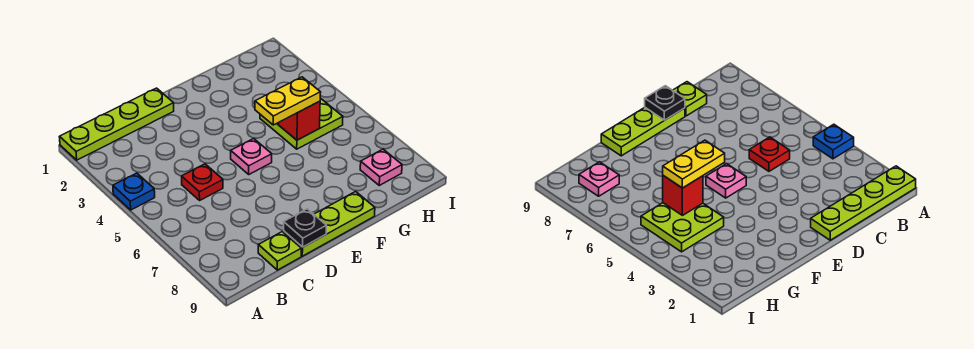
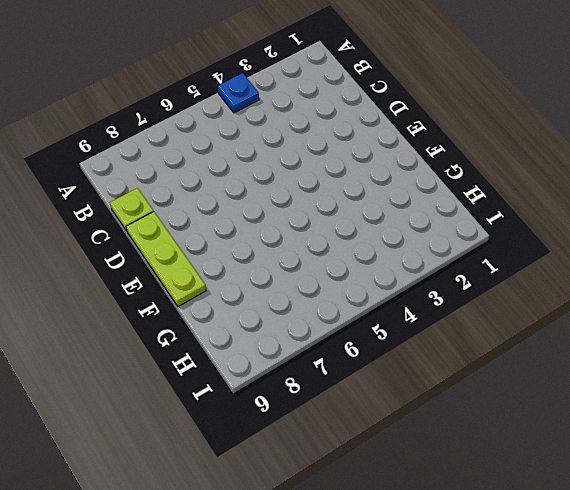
none -> lime plate A1:D1 level 1
none -> red plate C5 level 1

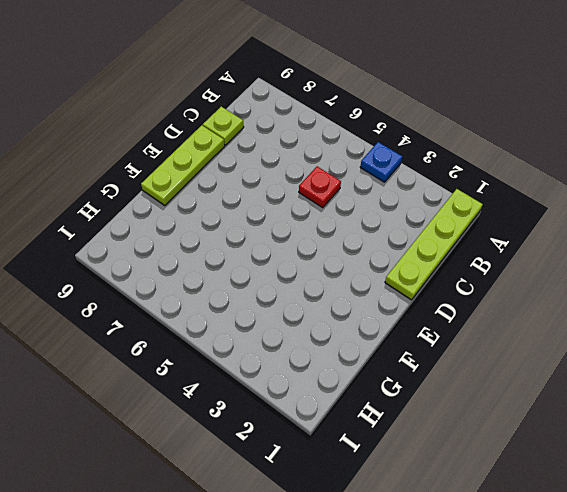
none -> pink plate E5 level 1
none -> lime plate G4:H5 level 1

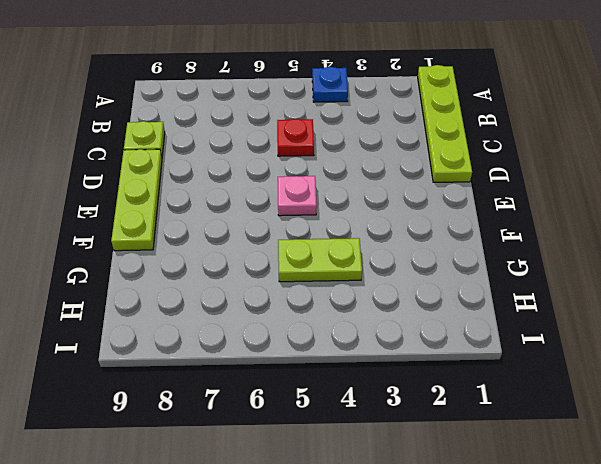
lime plate G4:G5 level 1 -> lime plate G4:H5 level 1
none -> pink plate H8 level 1
none -> black plate D9 level 2

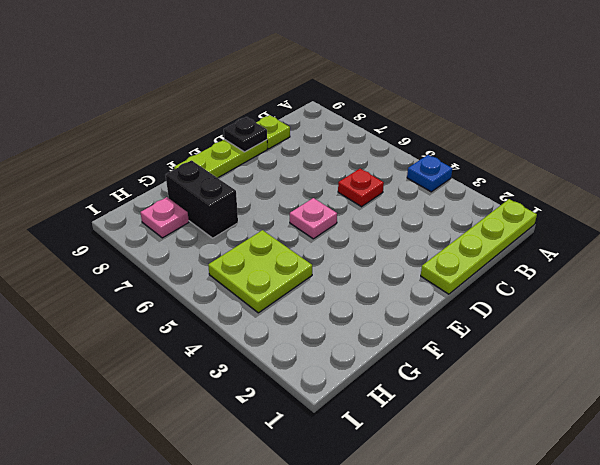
black brick G7:G8 level 1 -> none
none -> red brick G5 level 2
none -> yellow plate F5:G5 level 3

